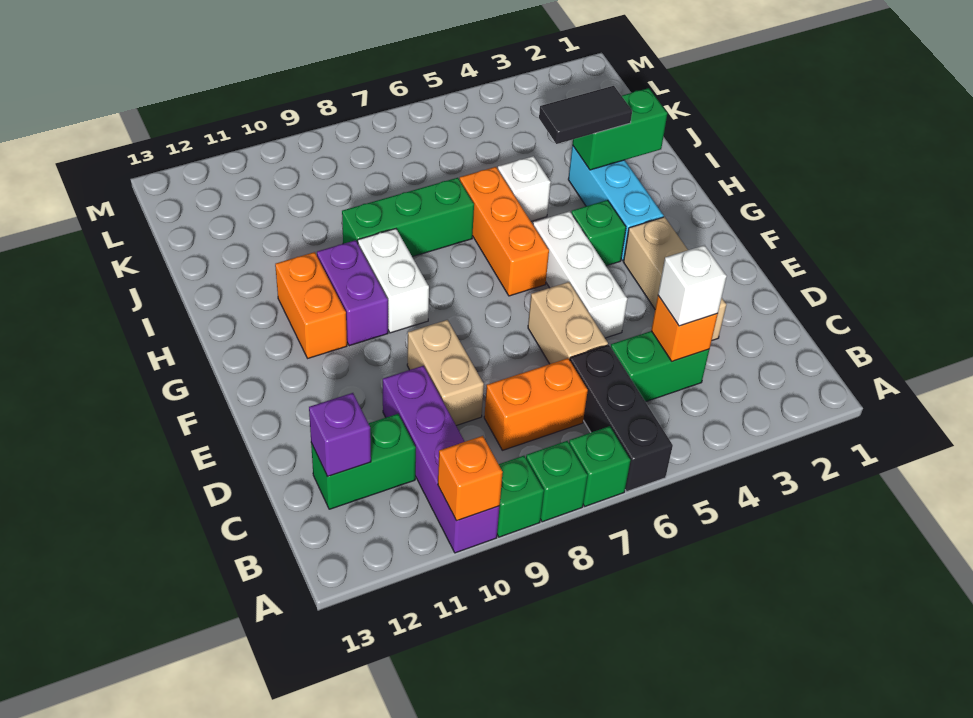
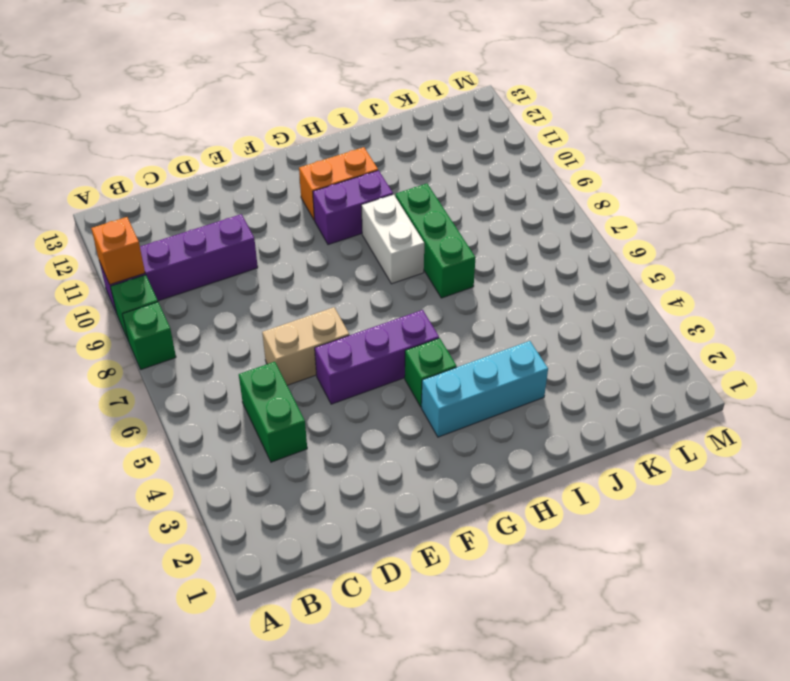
purple brick E5:G5 level 1 -> white brick E5:G5 level 1
white brick H8:H9 level 1 -> white brick G9:H9 level 1
none -> black brick A6:C6 level 1
none -> green brick A7 level 1
none -> orange brick C7:C8 level 1

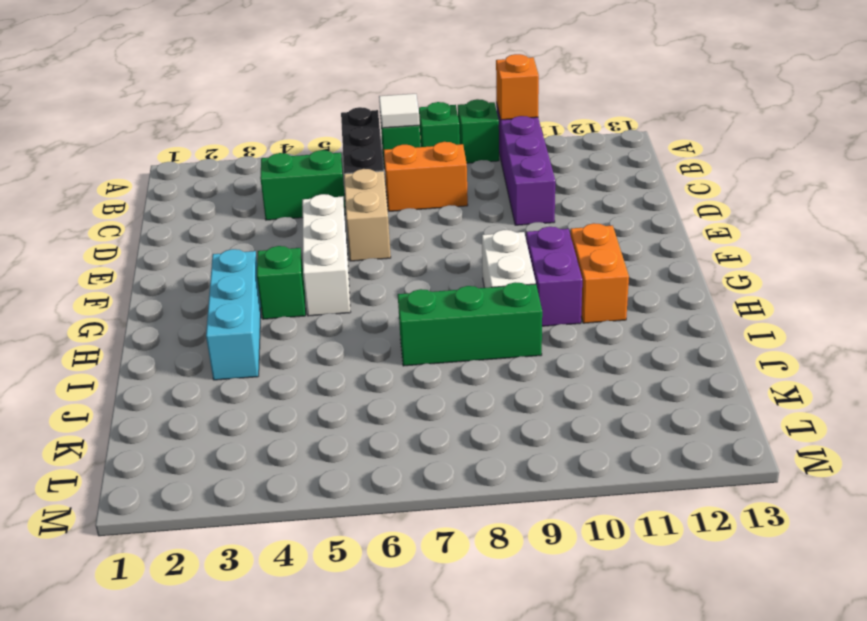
white tile A7 level 2 -> none
none -> green brick C11:C12 level 1
none -> tan brick D3:F3 level 1
none -> tan brick D9:E9 level 1

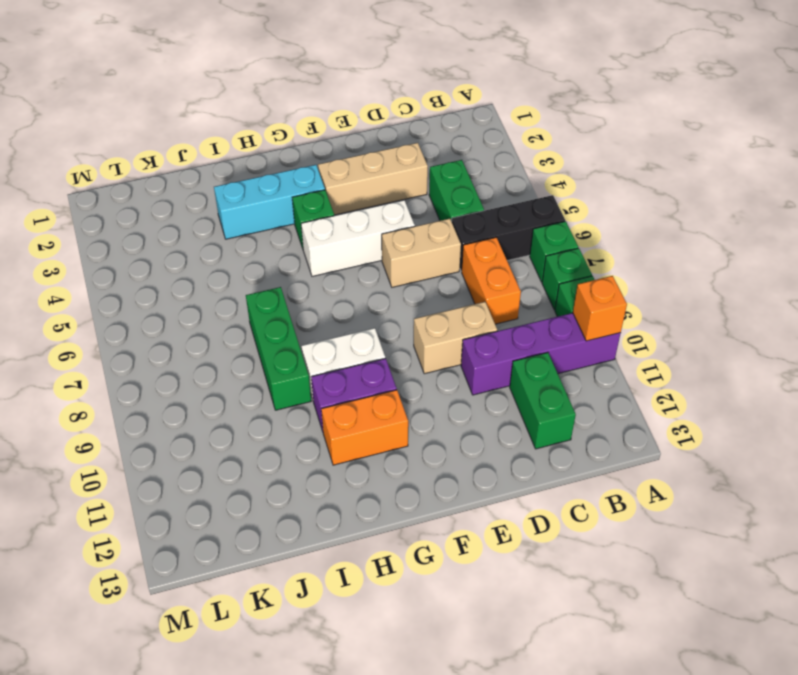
none -> orange brick G6:I6 level 1
none -> white brick I5 level 1
none -> orange brick C4 level 2

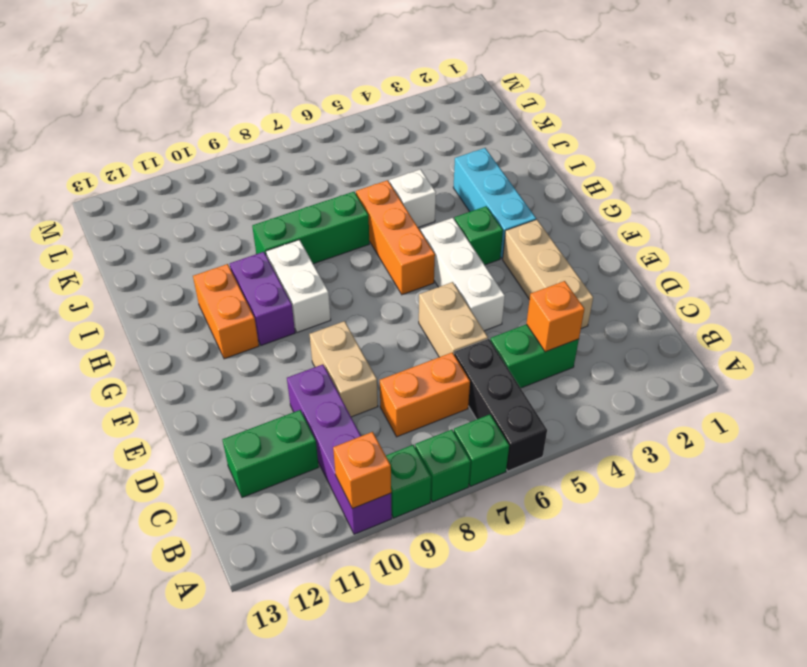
none -> purple brick C12 level 2
none -> green brick I2:I3 level 2
none -> white brick C4 level 3

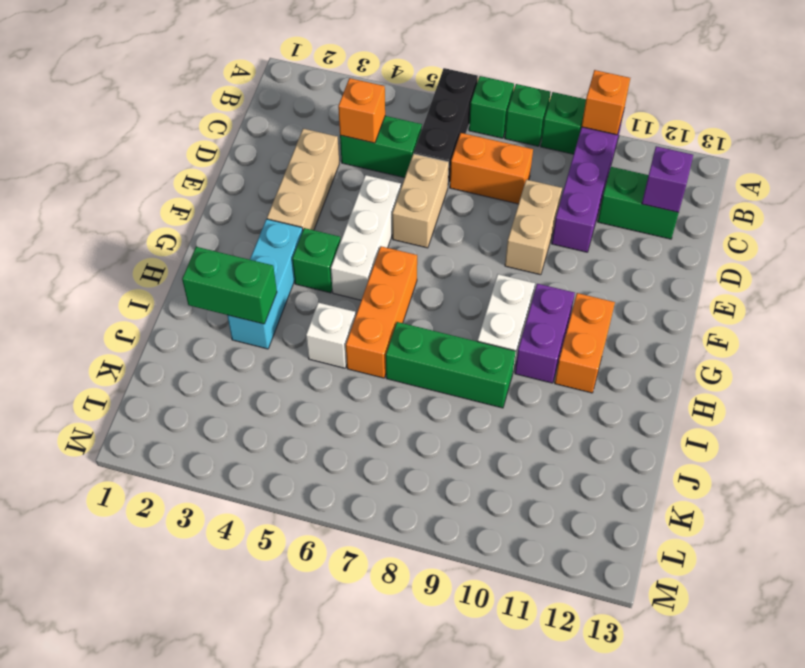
none -> white brick C4 level 3
none -> black tile I3:I4 level 3

